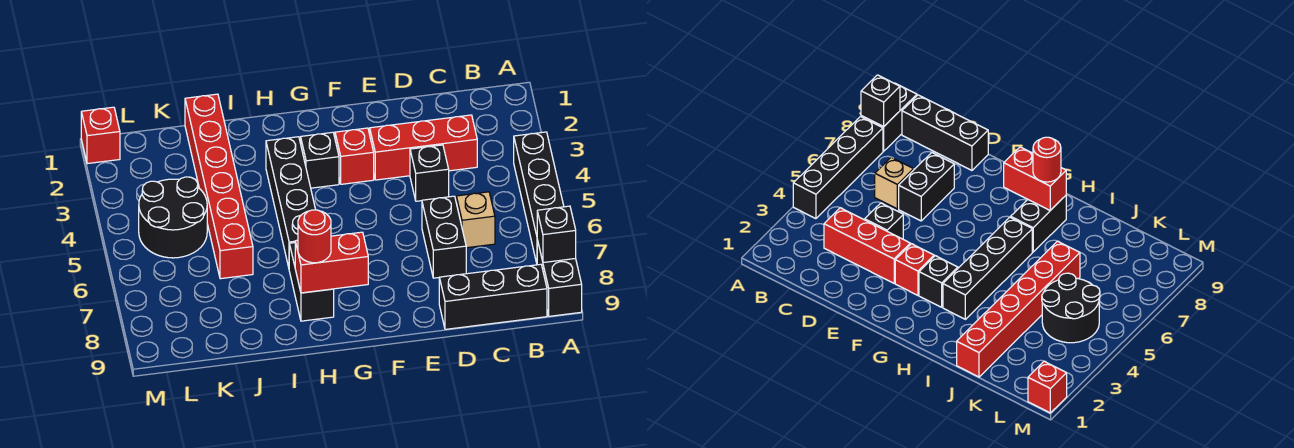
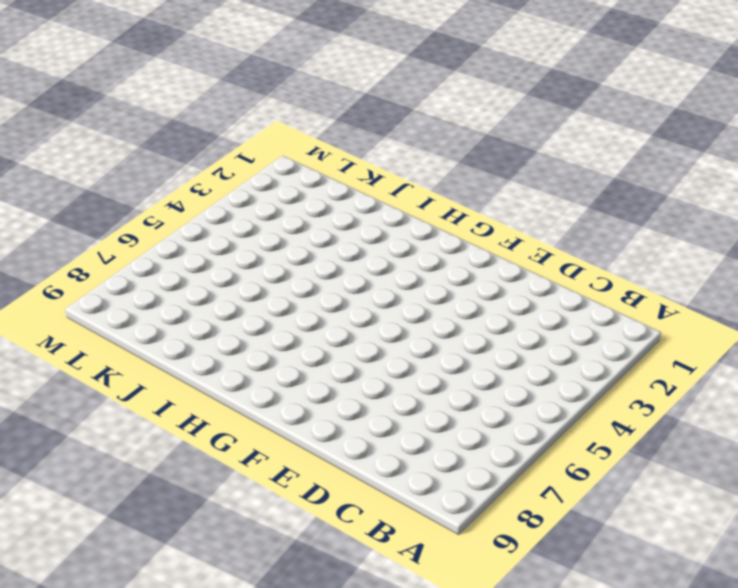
none -> black brick A4:A7 level 1
none -> black brick A8:A9 level 1
none -> black brick B9:D9 level 1

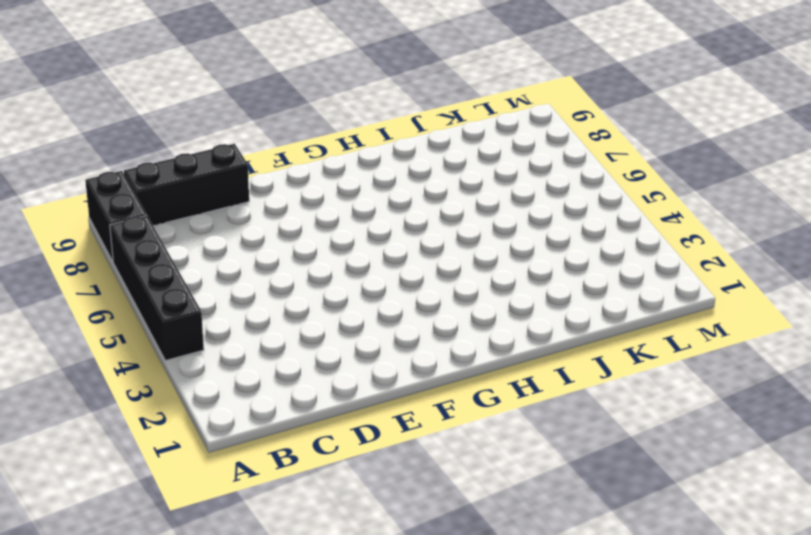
none -> red brick C3:E3 level 1
none -> tan brick C6 level 1
none -> black brick D4 level 1

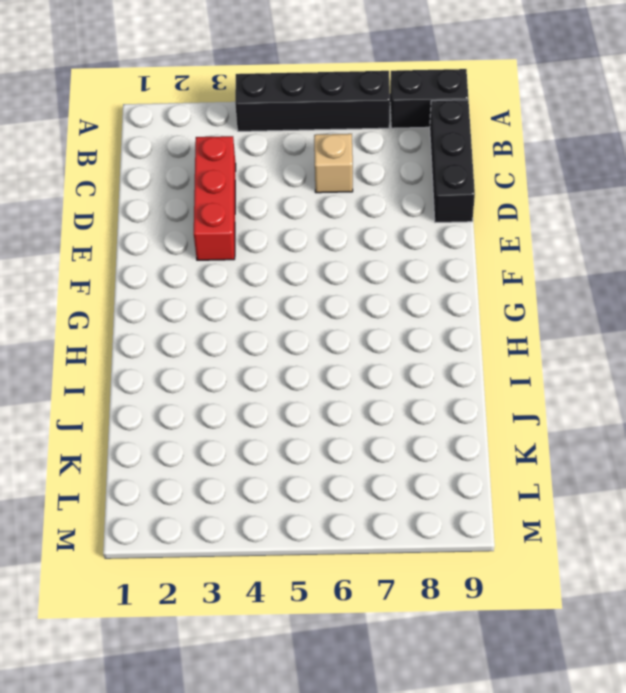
none -> black brick D4 level 1
none -> black brick D6:D7 level 1
none -> red brick F3 level 1

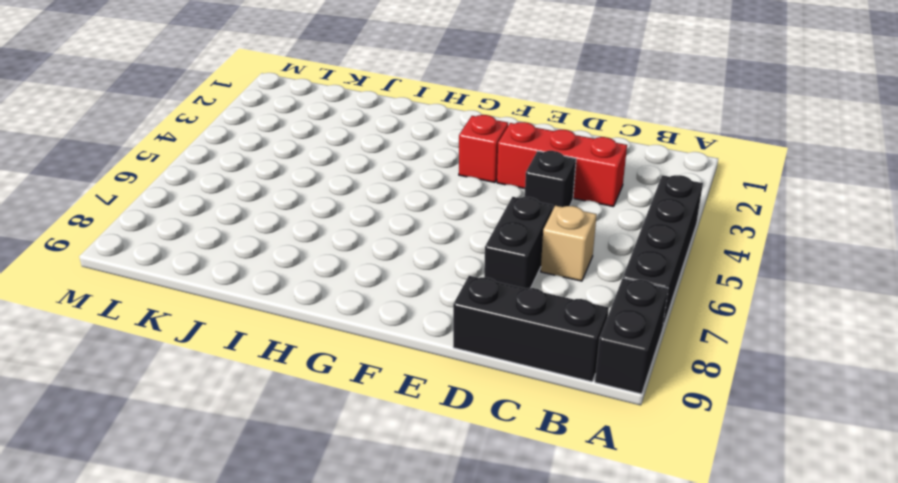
none -> black brick G3 level 1
none -> black brick H3:H6 level 1
none -> black brick H7:H8 level 1

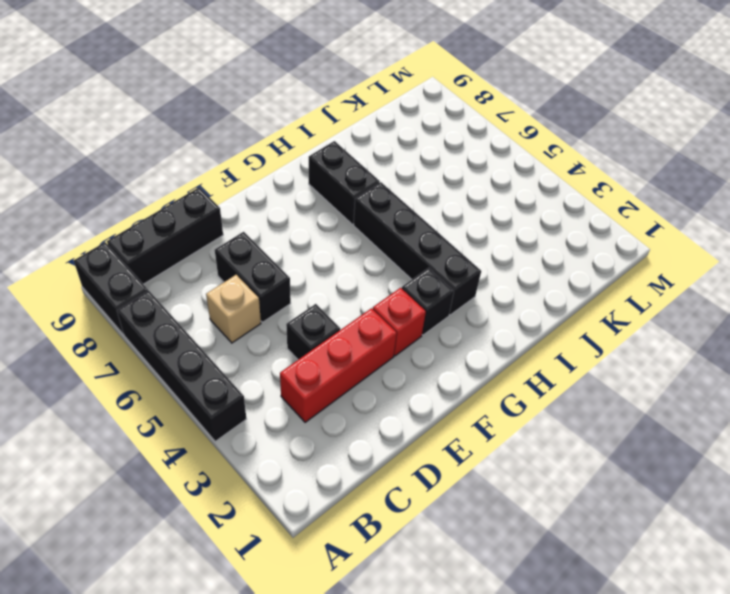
none -> red brick J1:J6 level 1
none -> black round brick K4:L5 level 1
none -> red brick M1 level 1

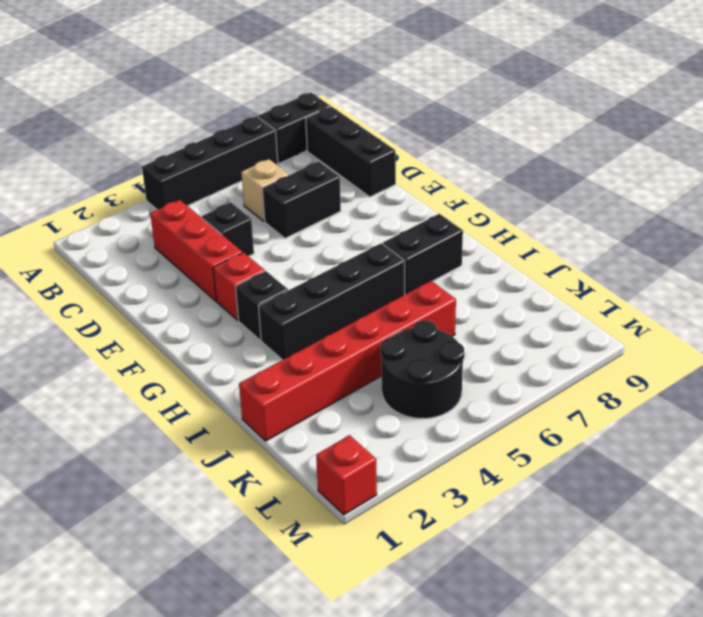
none -> black brick A8 level 2
none -> red brick G8:H8 level 2
none -> red round brick H8 level 3

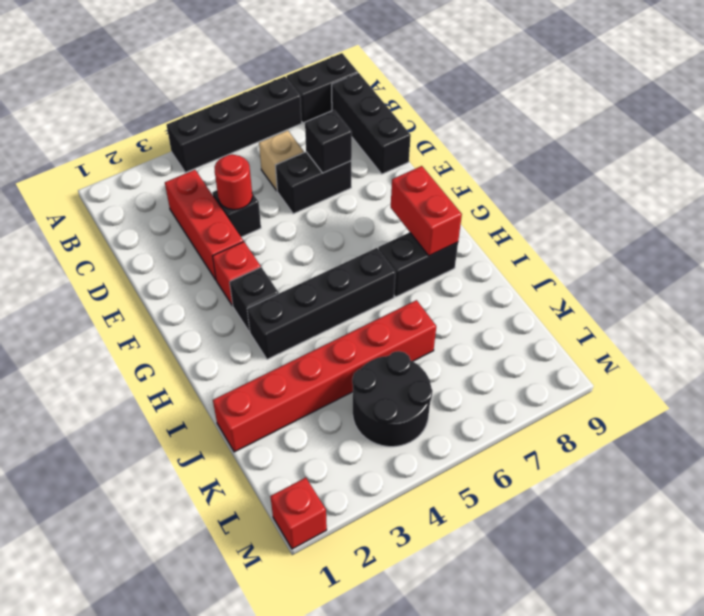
red round brick D4 level 2 -> red round brick H8 level 3
black brick D7 level 2 -> black brick A8 level 2

